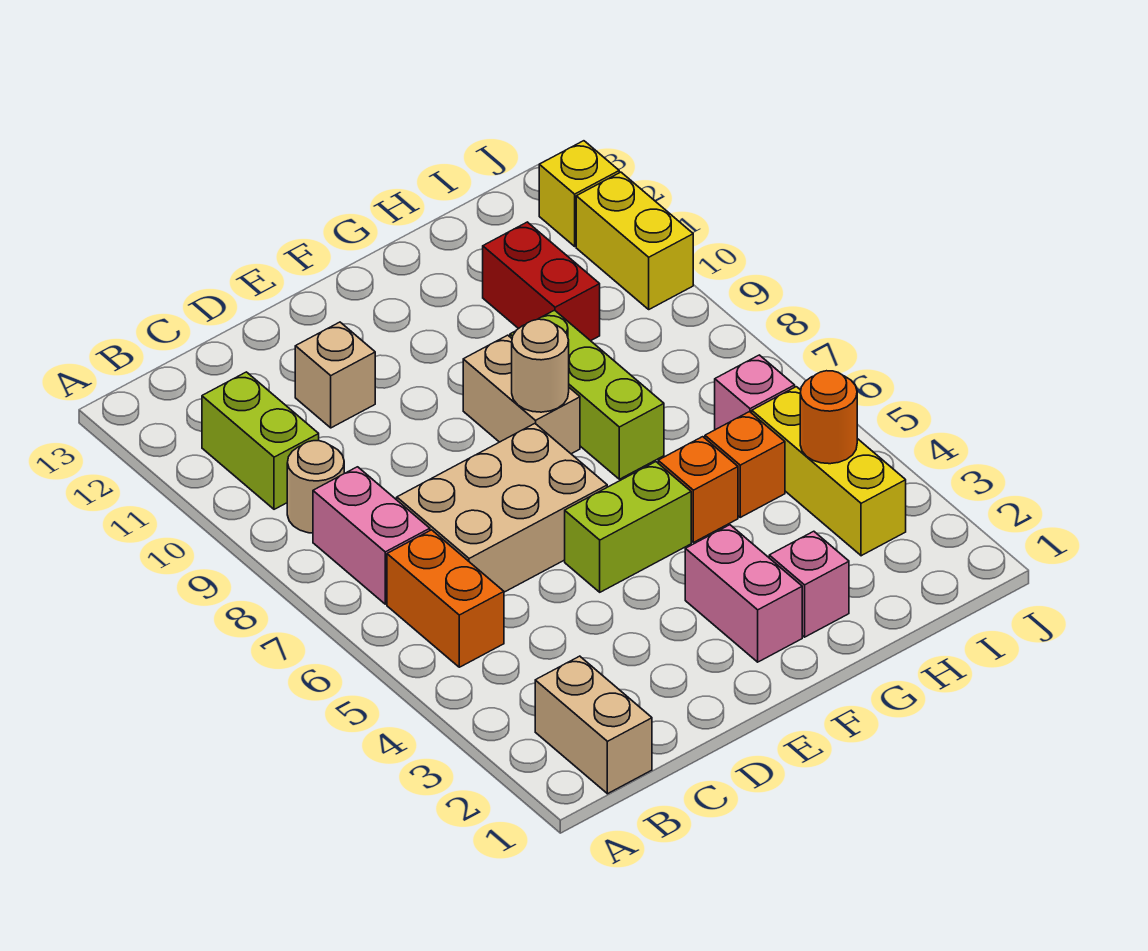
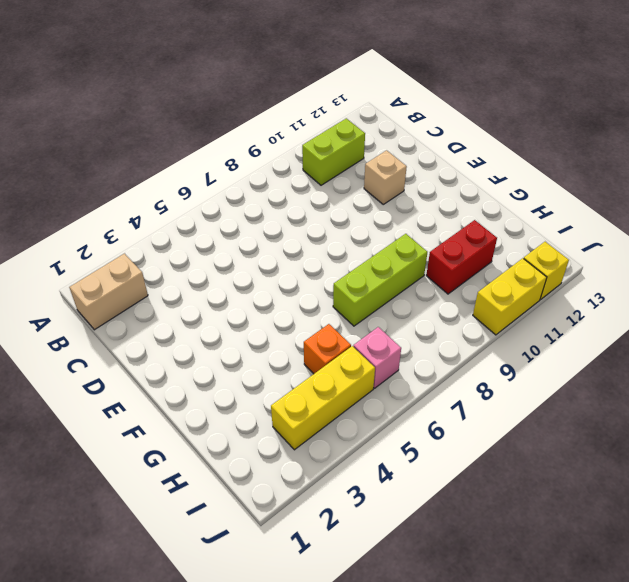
none -> orange brick B5:B6 level 1
none -> pink brick B7:B8 level 1
none -> tan round brick B9 level 1

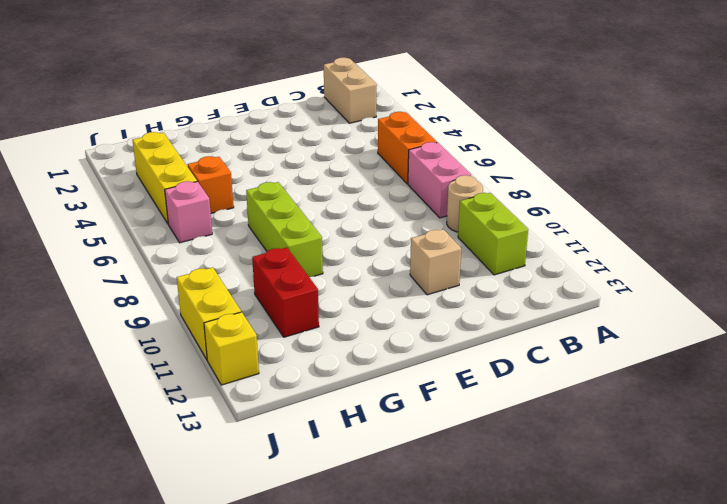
none -> tan brick C6:E7 level 1
none -> lime brick E5:F5 level 1
none -> pink brick F2:F3 level 1

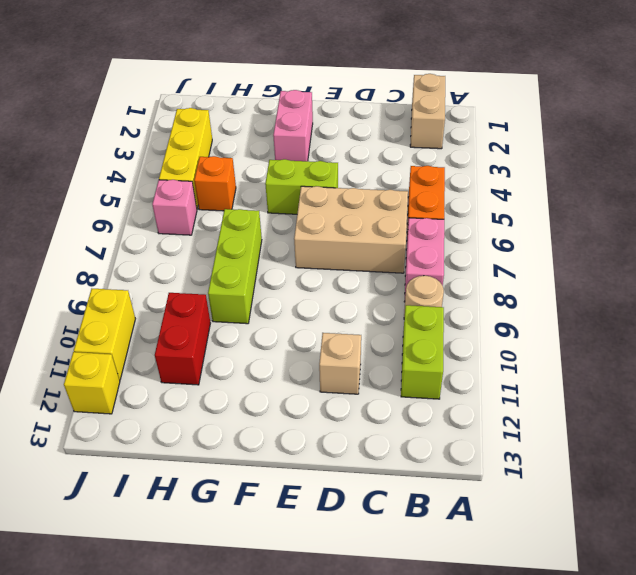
none -> tan brick F8:F9 level 1
none -> pink brick G2 level 1
none -> orange brick G5 level 1

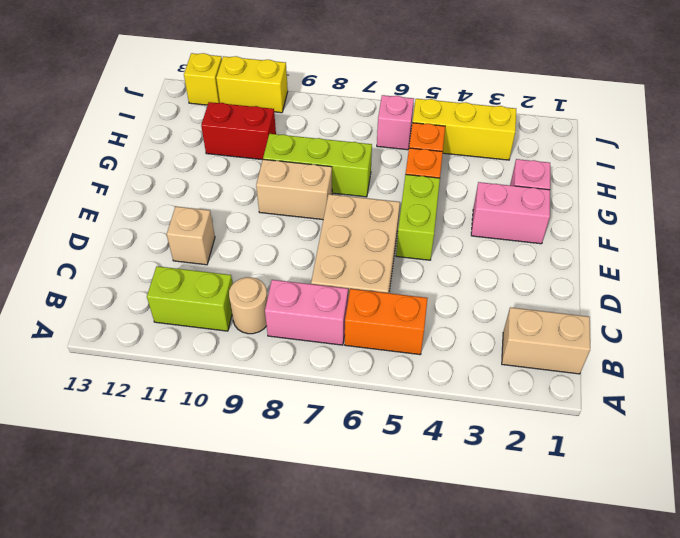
none -> tan round brick F8 level 2
none -> orange round brick I4 level 2

